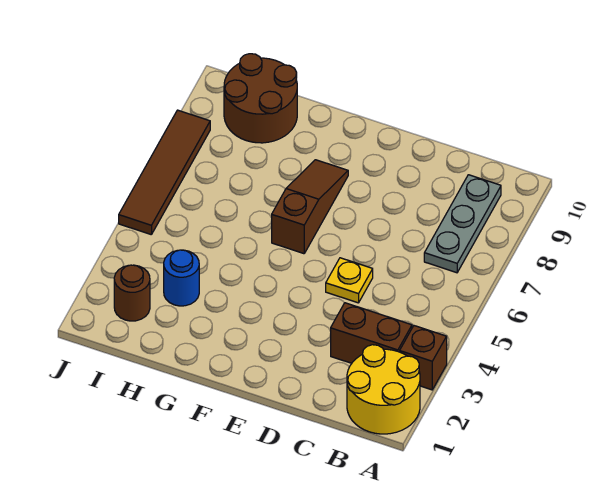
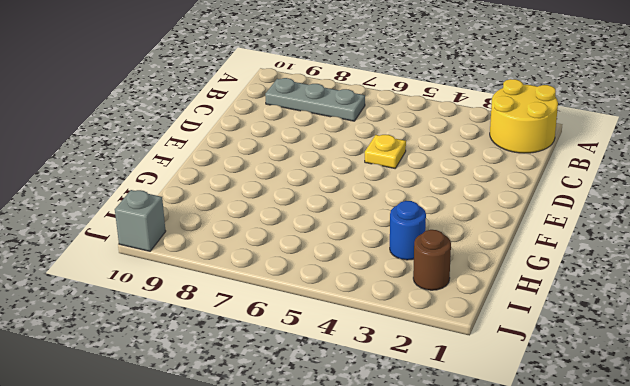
grey brick J10 level 1 -> none
none -> brown brick A3 level 1
none -> brown brick B3:C3 level 1

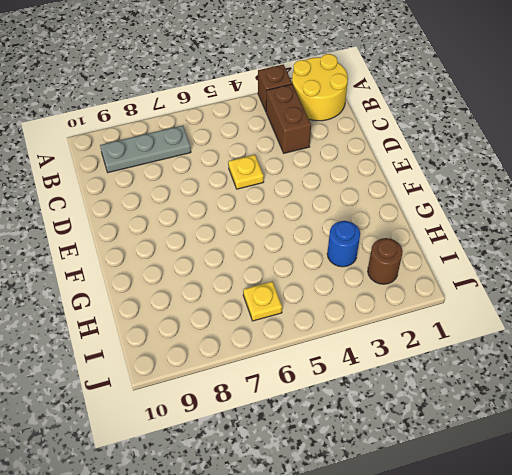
yellow plate I6 level 1 -> none
none -> brown slope F6:F8 level 1 top 6
none -> brown round brick H9:I10 level 1

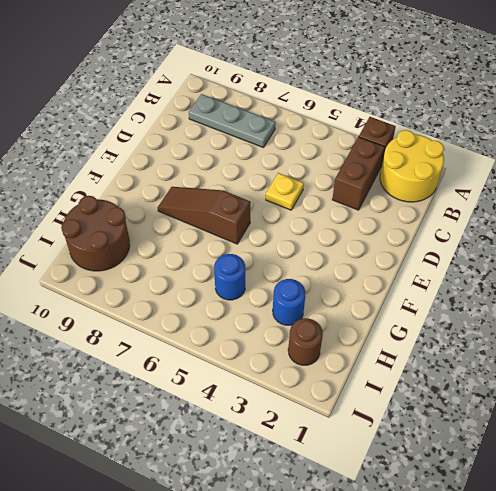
blue round brick H5 level 1 -> none
none -> brown tile J5:J8 level 1

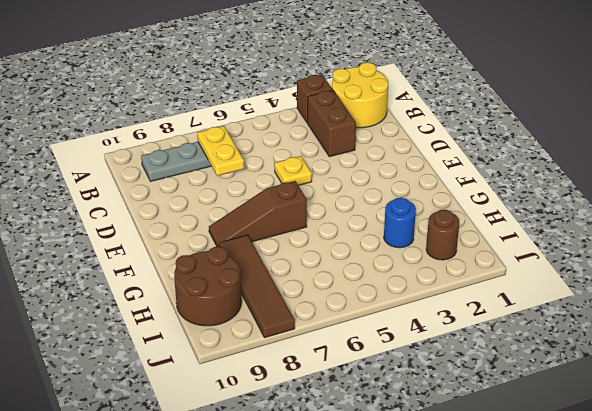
yellow plate B7:C7 level 2 -> none
brown tile G8:J8 level 1 -> brown tile J5:J8 level 1

